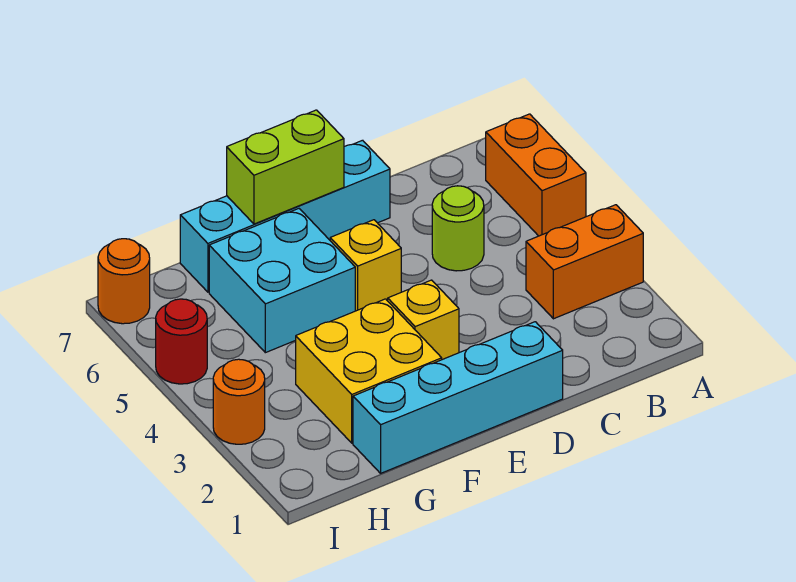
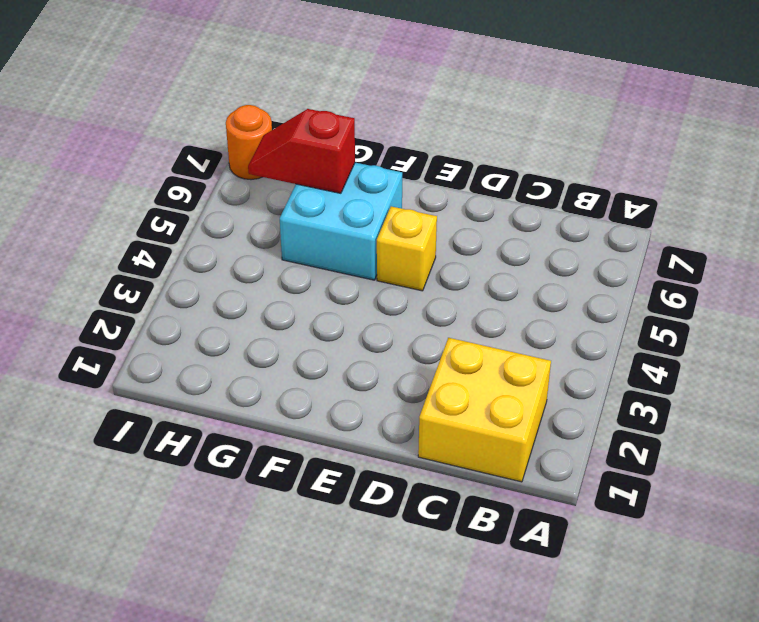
yellow brick B1:C2 level 1 -> yellow brick F2:G3 level 1
red slope G6:H6 level 2 top G -> none
none -> orange brick A3:B3 level 1
none -> orange brick A5:A6 level 1
none -> lime round brick C5 level 1

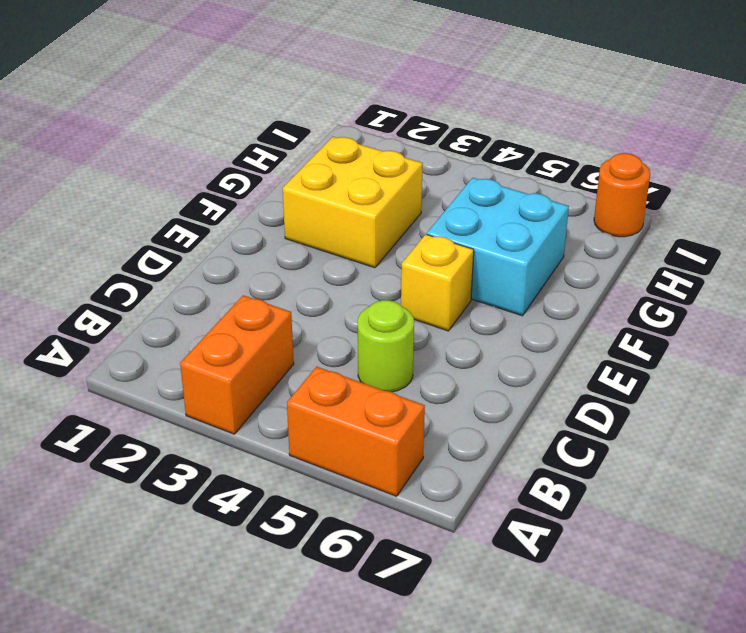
none -> cyan brick D1:G1 level 1
none -> cyan brick D7:G7 level 1
none -> yellow brick E3 level 1

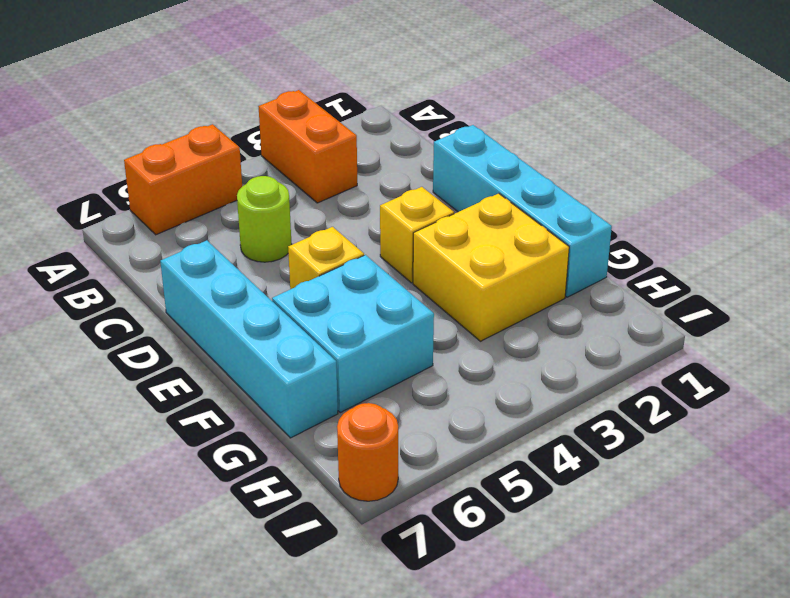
none -> orange round brick I3 level 1
none -> red round brick I5 level 1
none -> lime brick E7:F7 level 2

